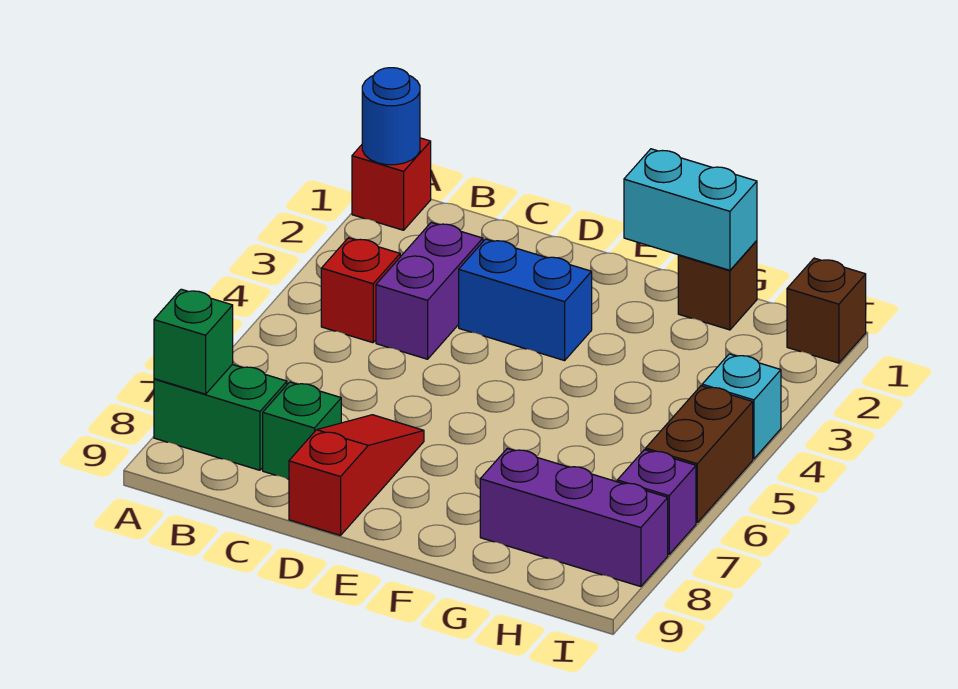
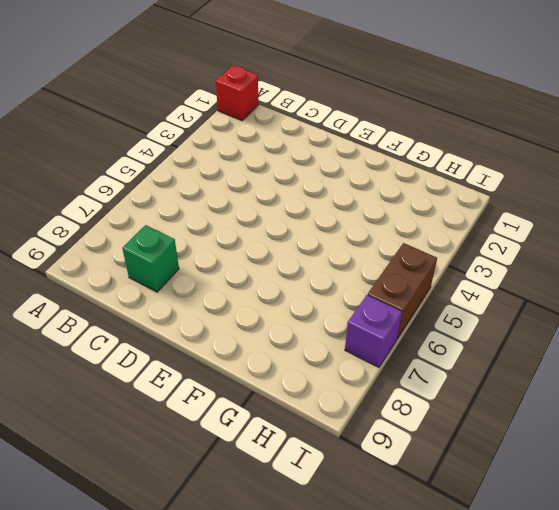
none -> green brick A8:B8 level 1
none -> red brick B4 level 1
none -> purple brick C3:C4 level 1

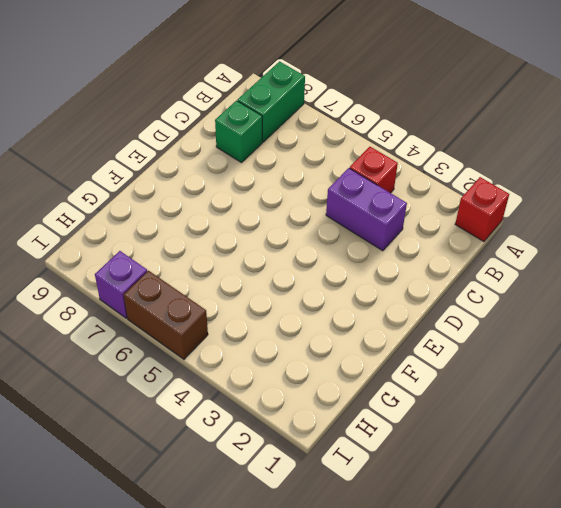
none -> blue brick D3:E3 level 1
none -> red slope D7:D9 level 1 top 9
none -> brown brick G1 level 1

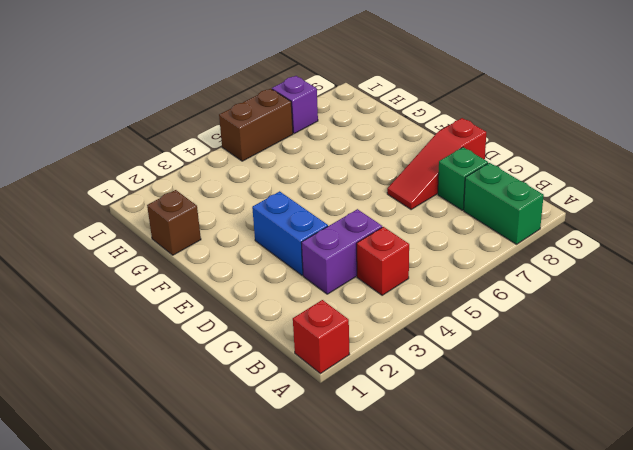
none -> purple brick G8:I8 level 1
none -> brown brick I1 level 1
none -> cyan brick I4 level 1

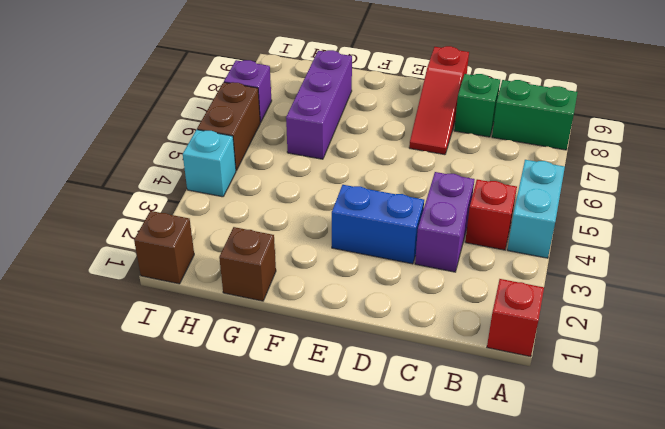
cyan brick A4:A5 level 1 -> cyan brick F1:G1 level 2
purple brick G6:G8 level 1 -> purple brick G8:I8 level 1
none -> blue round brick A1 level 2
none -> green brick A8 level 2

